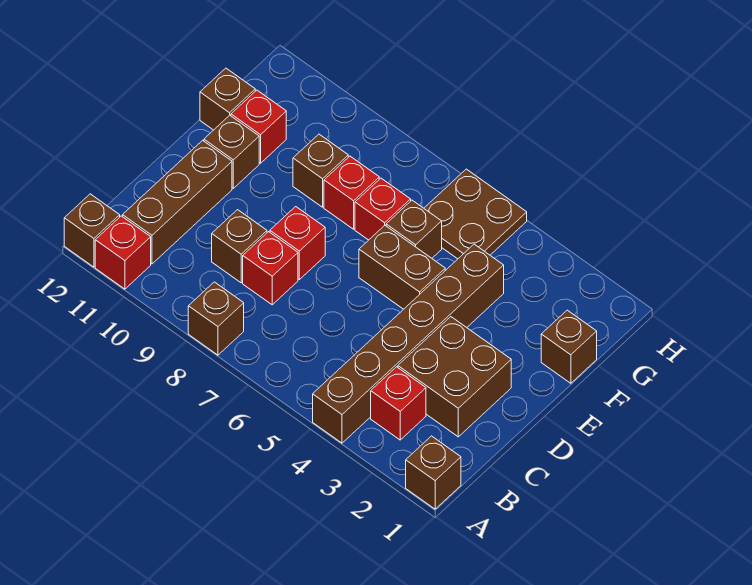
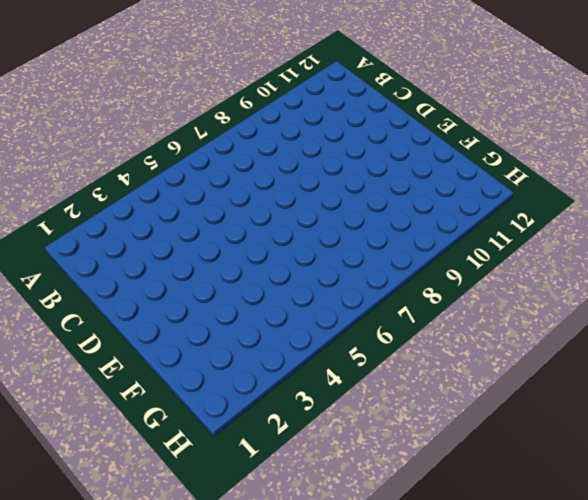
none -> brown brick A1 level 1
none -> brown brick A4:F4 level 1
none -> brown brick A8 level 1

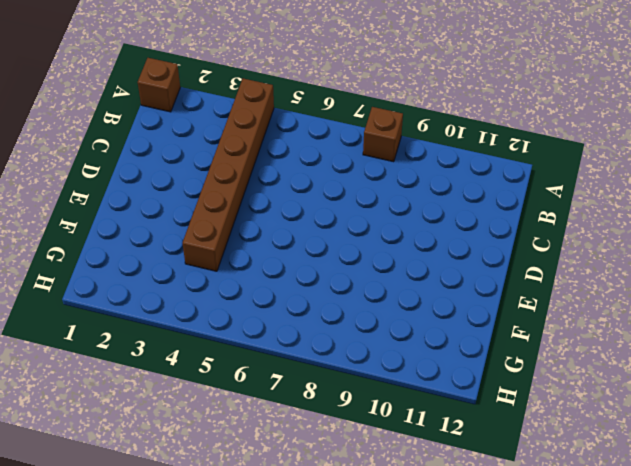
none -> red brick A11 level 1
none -> brown brick A12 level 1
none -> red brick B3 level 1

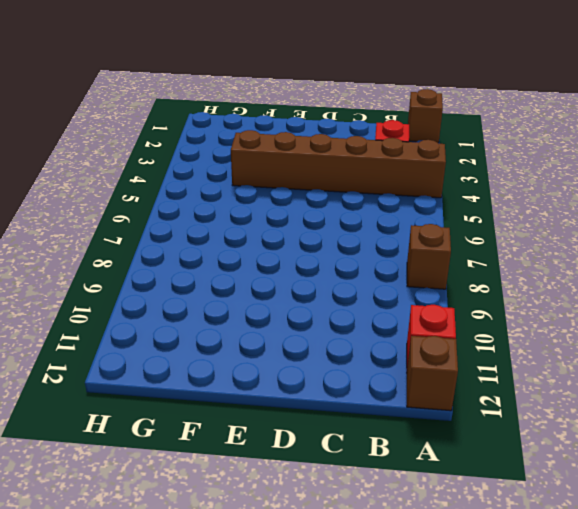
none -> brown brick B11:D11 level 1
none -> brown brick C2:D3 level 1
none -> red brick C8 level 1

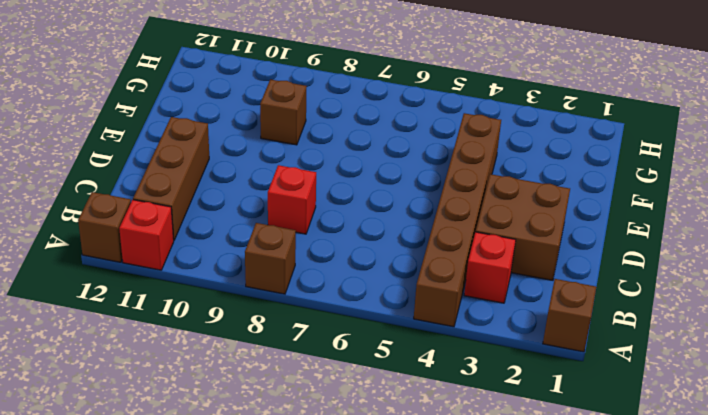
none -> brown brick C9 level 1
none -> red brick D8 level 1
none -> brown brick E5:E6 level 1

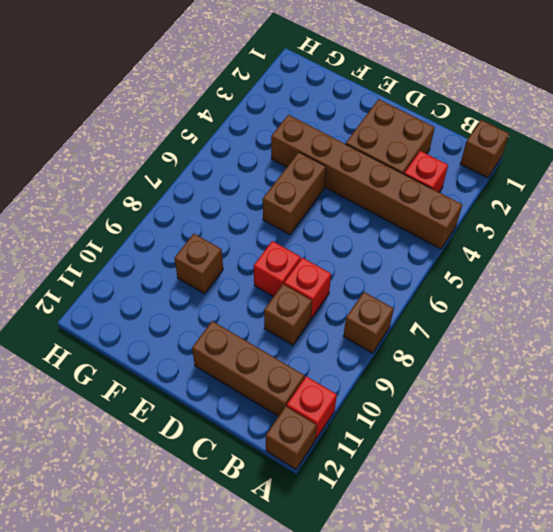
none -> brown brick E11 level 1
none -> brown brick F1 level 1
none -> brown brick F6 level 1

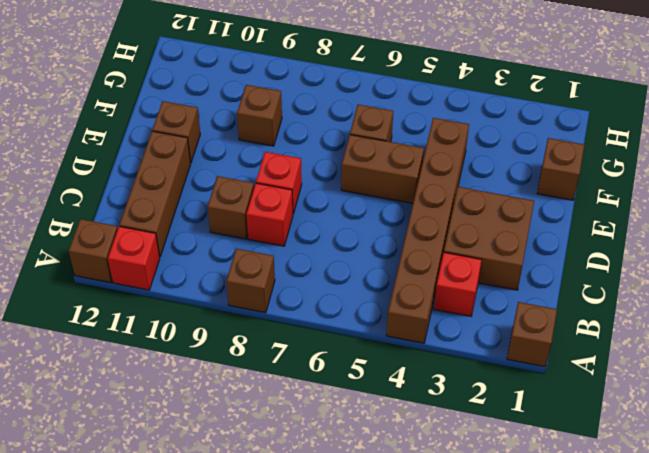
none -> red brick F7 level 1
none -> red brick F8 level 1
none -> red brick F11 level 1

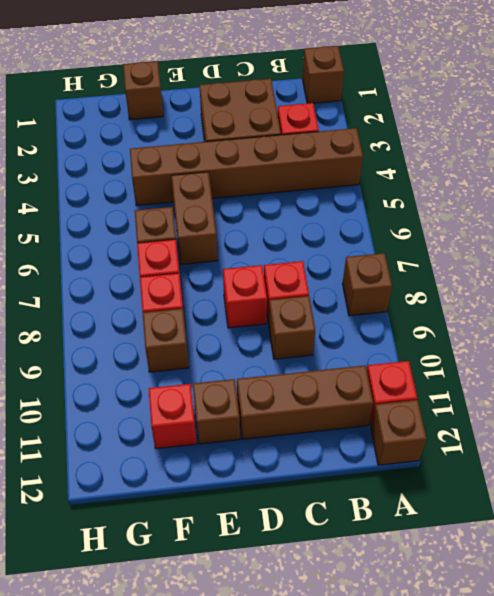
none -> brown brick F12 level 1
none -> brown plate G5:H6 level 1

